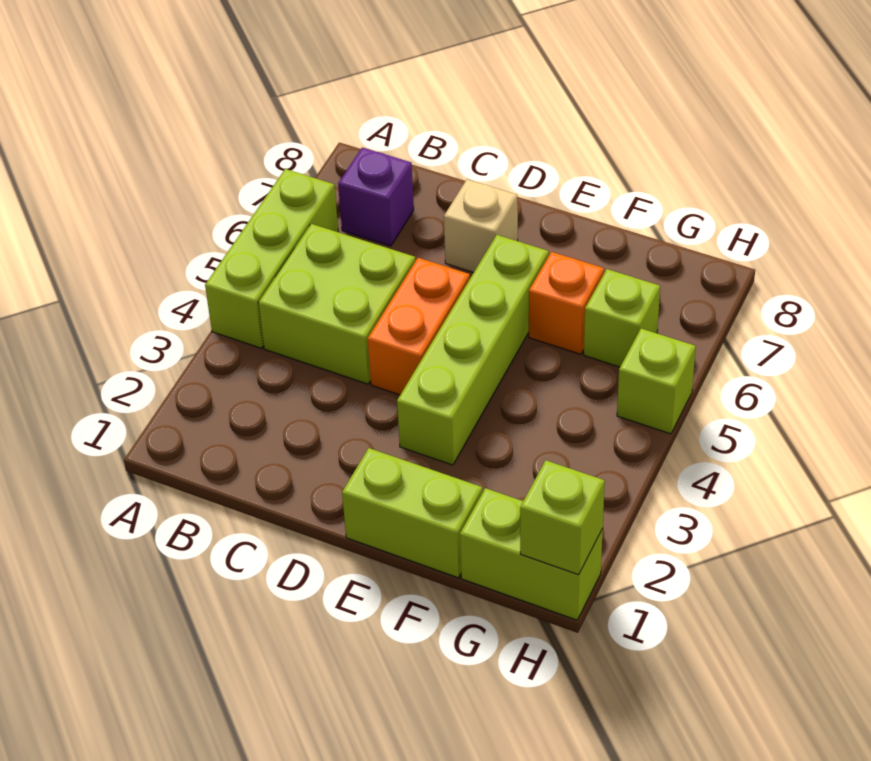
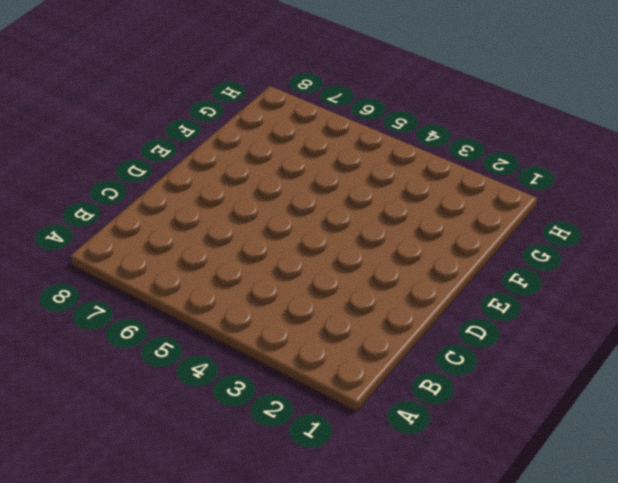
none -> lime brick A4:A6 level 1
none -> lime brick B4:C5 level 1
none -> purple brick B7 level 1

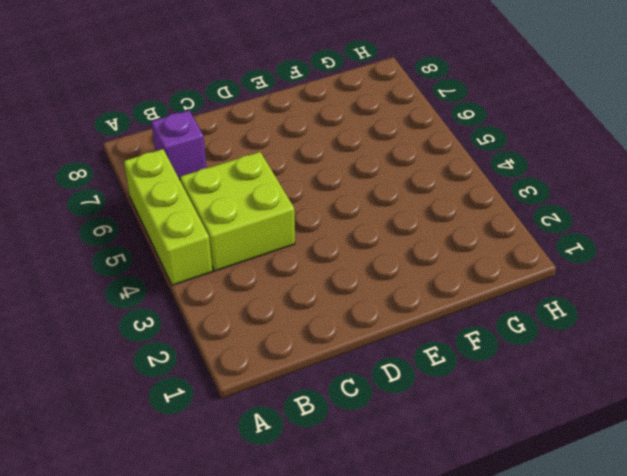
none -> orange brick D4:D5 level 1
none -> tan brick D7 level 1
none -> lime brick E1:F1 level 1

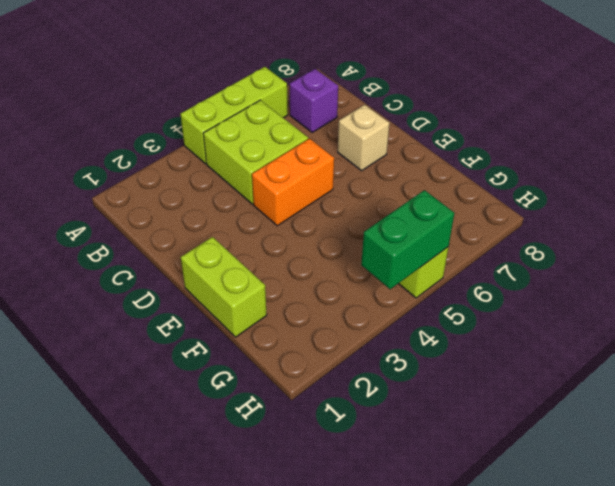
green brick H4:H5 level 2 -> none
none -> lime brick E3:E6 level 1
none -> orange brick F6 level 1
none -> lime brick G1:H1 level 1

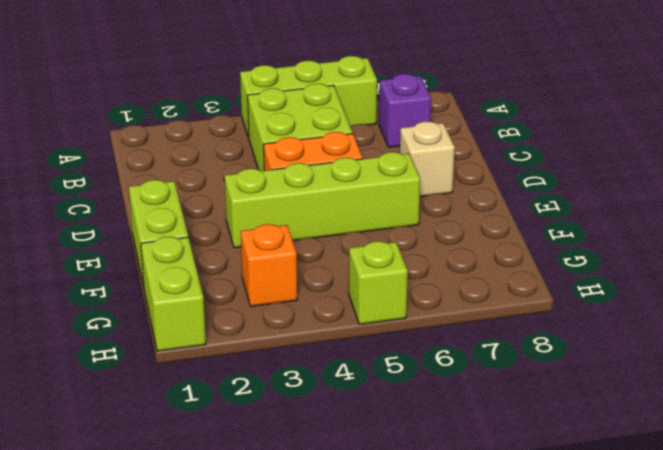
orange brick G3 level 1 -> orange brick F6 level 1
none -> lime brick G6 level 1
none -> lime brick H1 level 2

